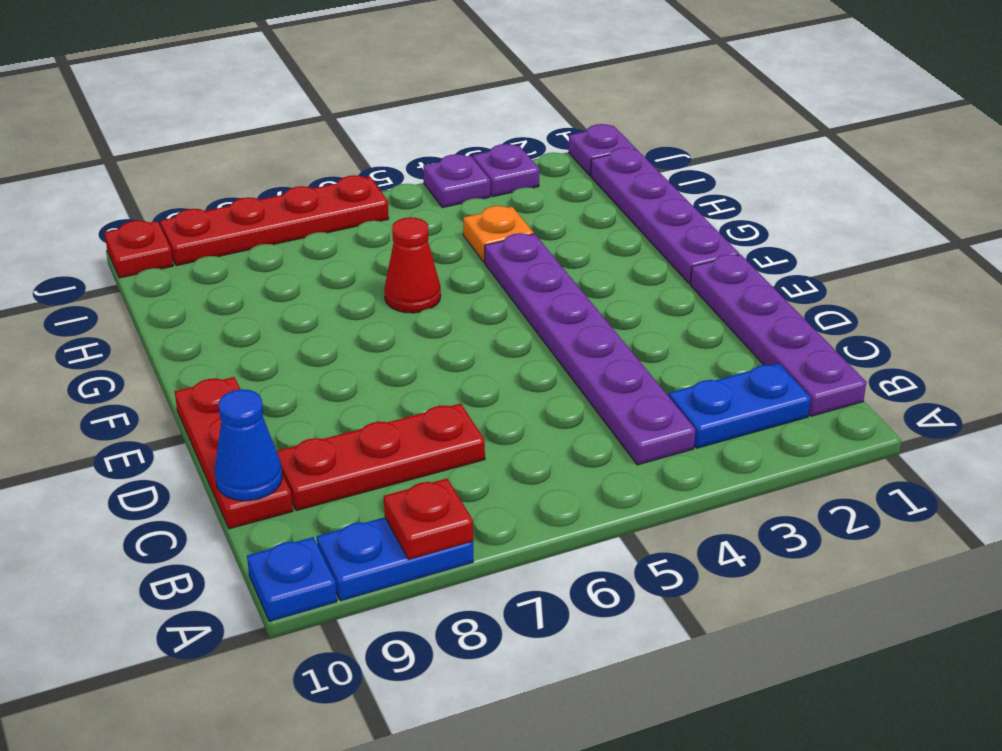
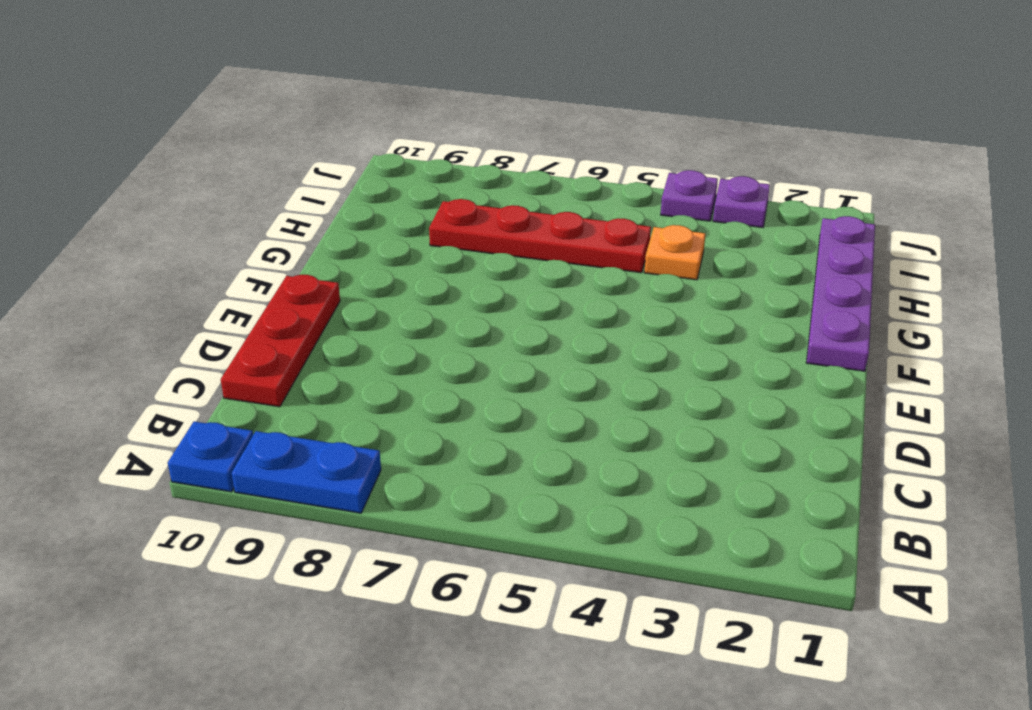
red plate H5:H8 level 1 -> red plate J6:J9 level 1
none -> purple plate B1:E1 level 1
none -> blue plate B2:B3 level 1
none -> purple plate B4:G4 level 1

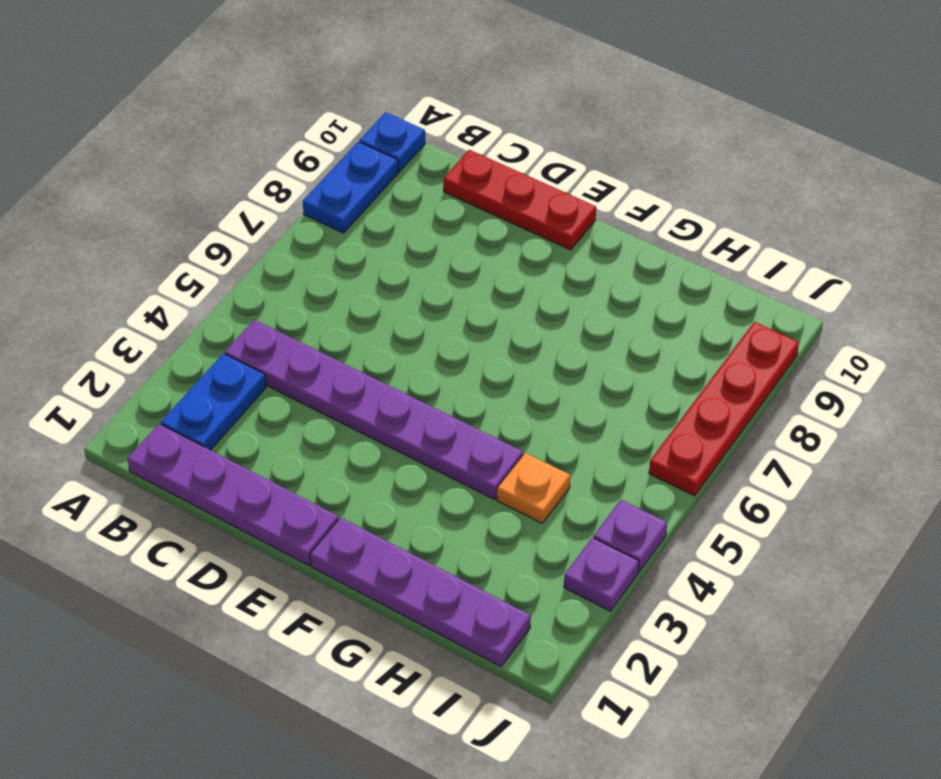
none -> red plate C7:C9 level 1
none -> red cone G6 level 1
none -> purple plate J1 level 1

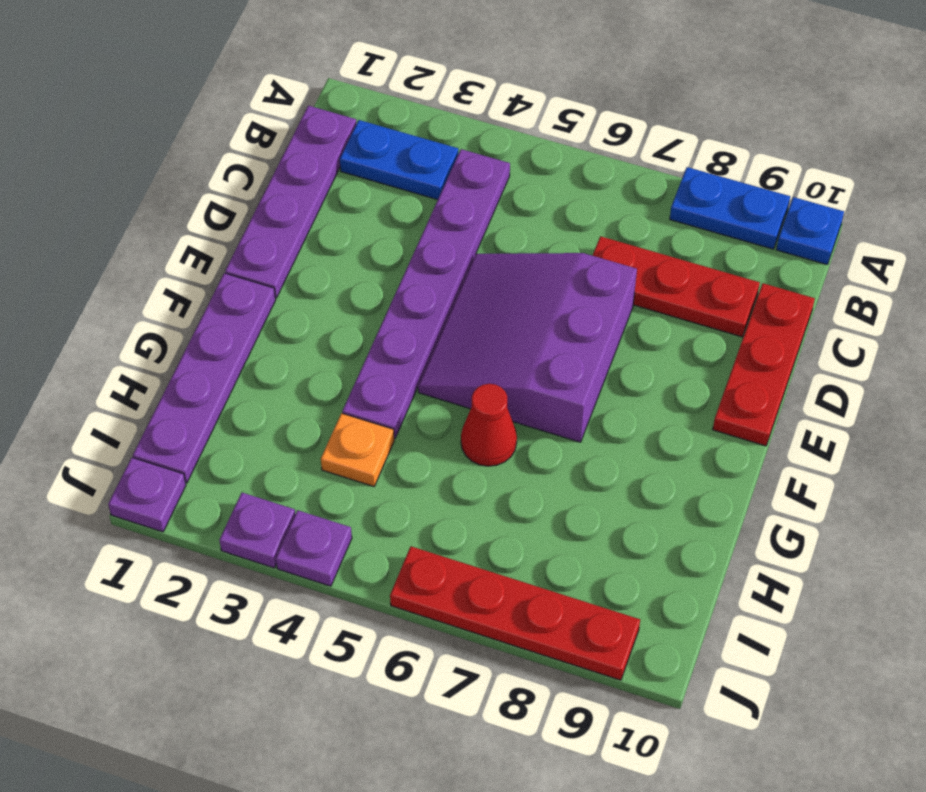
purple slope D5:F7 level 1 top 7 -> none
none -> red plate J10 level 1
none -> red plate A8 level 2
none -> blue cone C10 level 2

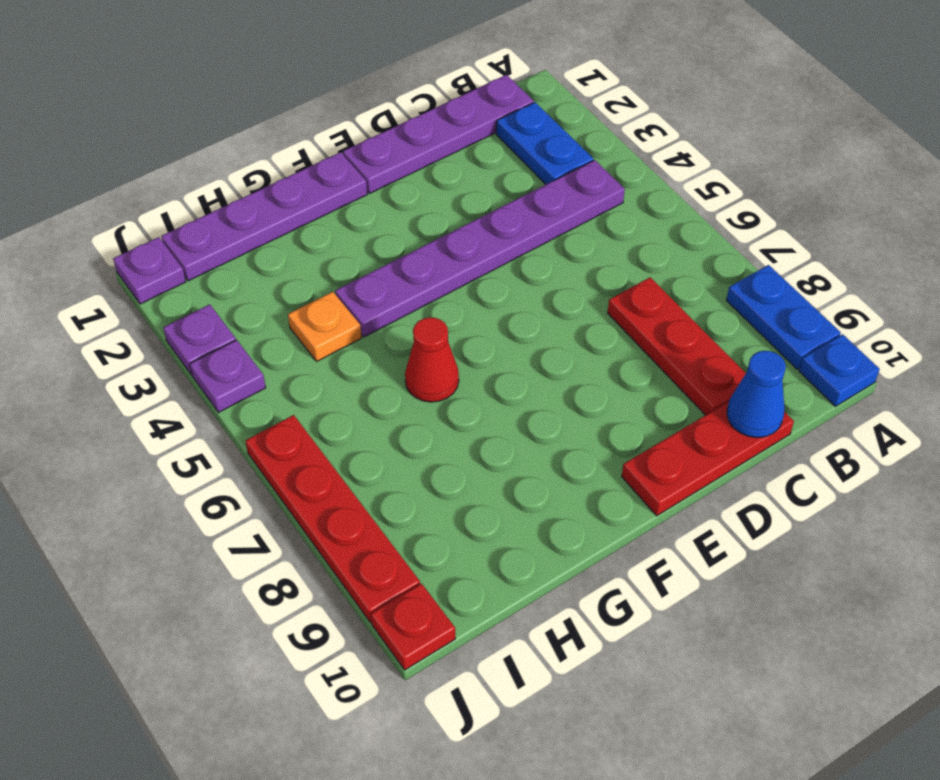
none -> red plate A8 level 2

